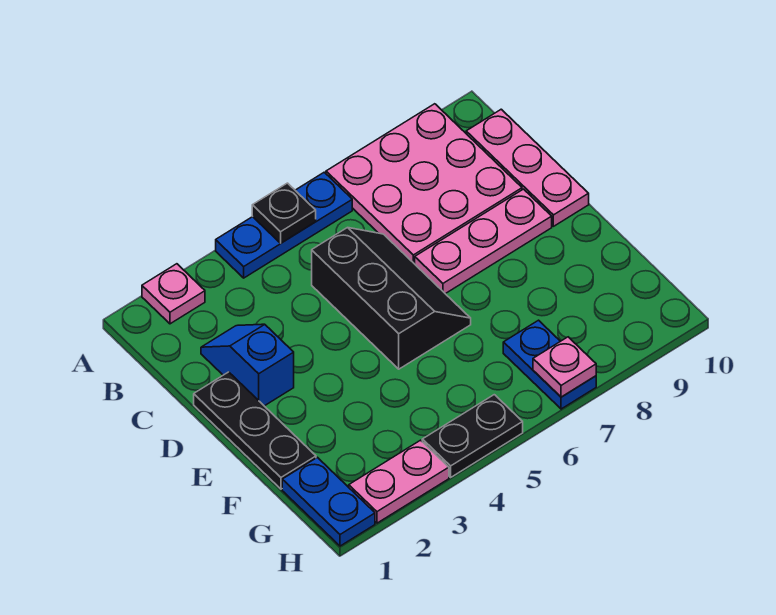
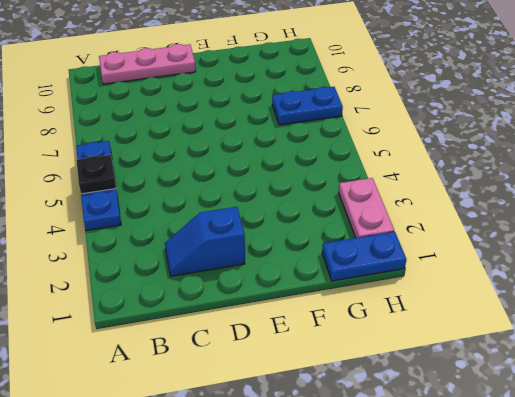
none -> pink plate A2 level 1
none -> pink plate A7:C9 level 1
none -> black slope C5:E6 level 1 top 5

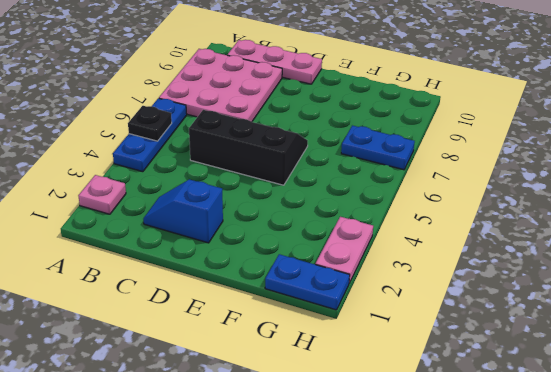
none -> black plate D1:F1 level 1
none -> pink plate D7:D9 level 1
none -> black plate H4:H5 level 1

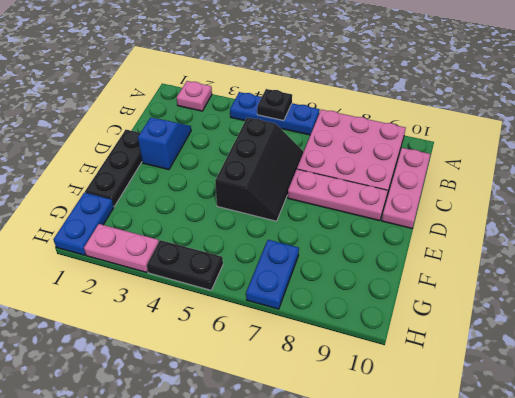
none -> pink plate H7 level 2

